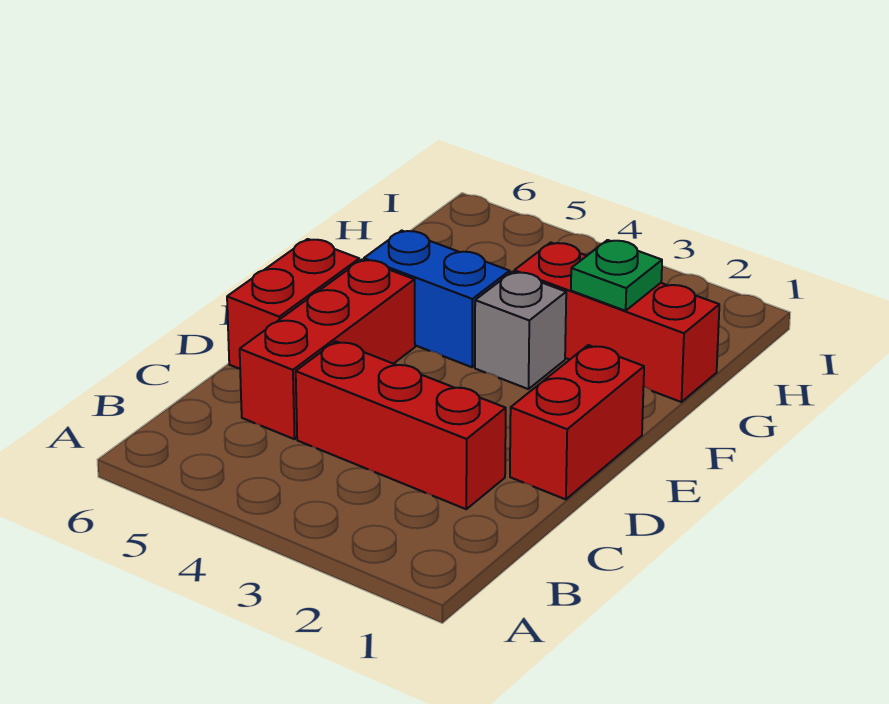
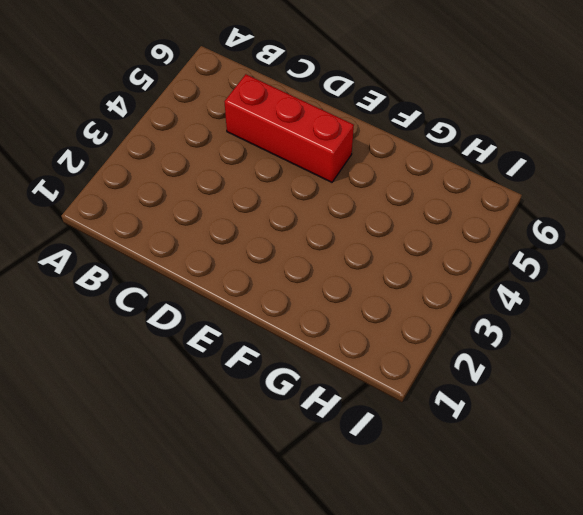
none -> red brick C2:C4 level 1
none -> red brick D1:E1 level 1

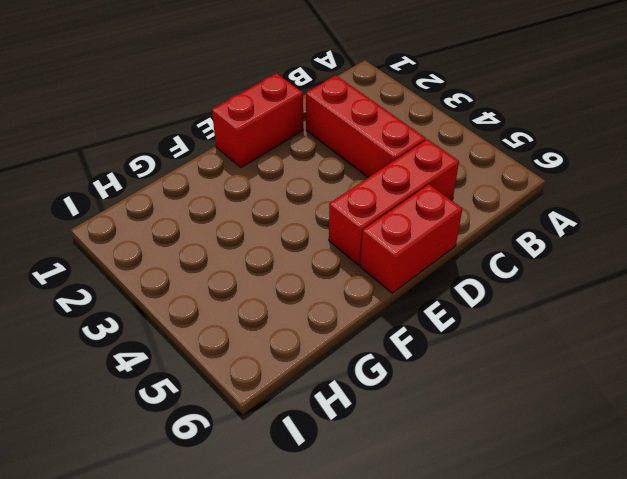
none -> grey brick F3 level 1
none -> blue brick F4:F5 level 1

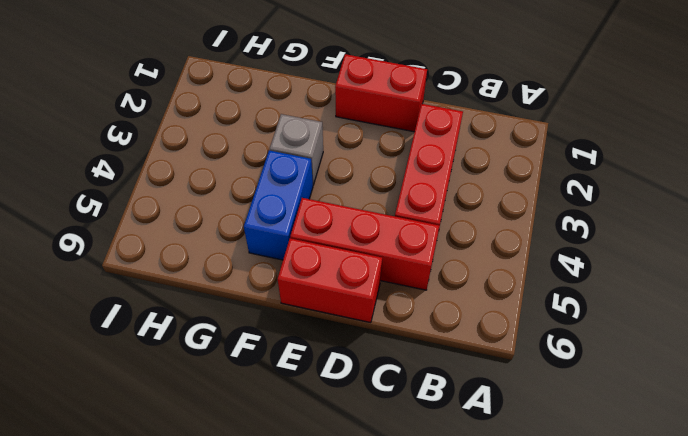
none -> red brick G1:G3 level 1
none -> green plate G2 level 2

